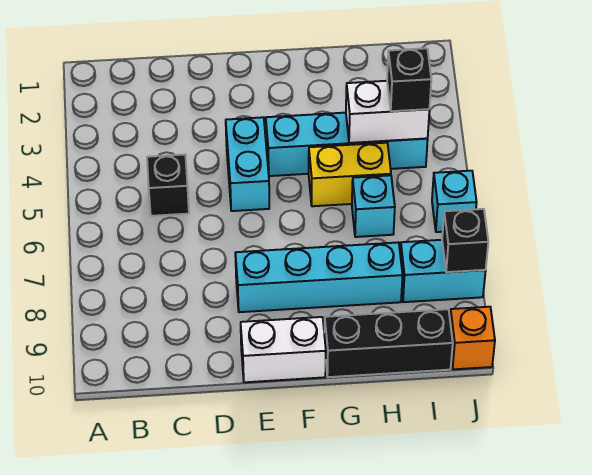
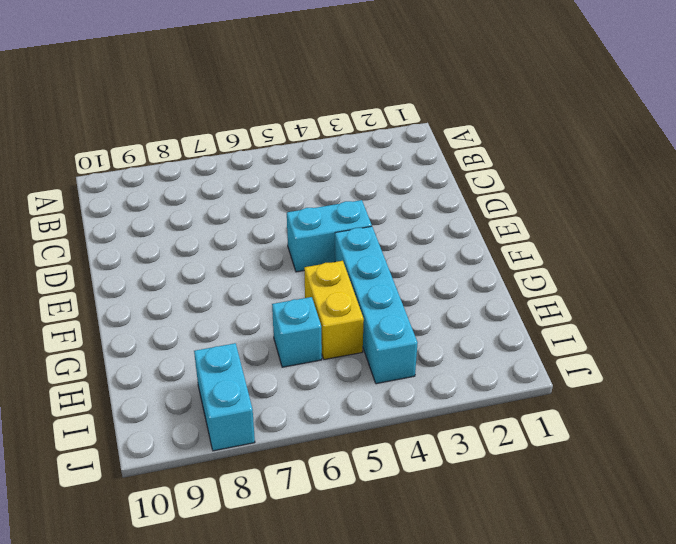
none -> black brick C5 level 1
none -> cyan brick E8:H8 level 1
none -> white brick E10:F10 level 1

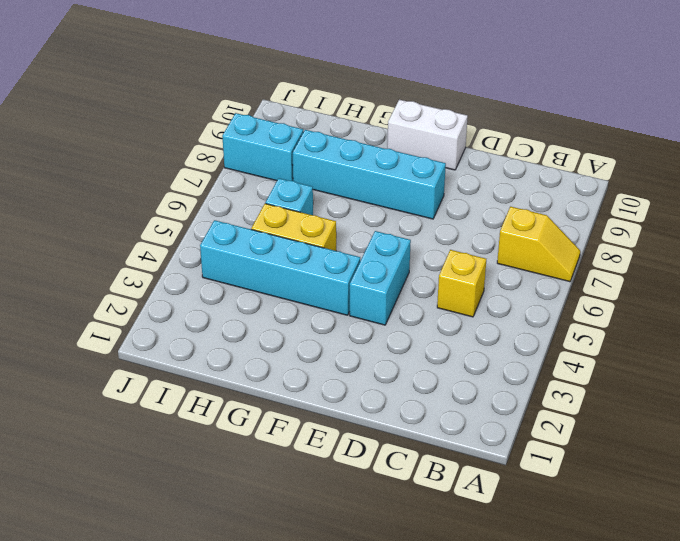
yellow slope A7:B7 level 1 top B -> none
yellow brick C5 level 1 -> black brick C5 level 1
none -> black brick G10:I10 level 1
none -> cyan brick J6 level 1
none -> orange brick J10 level 1

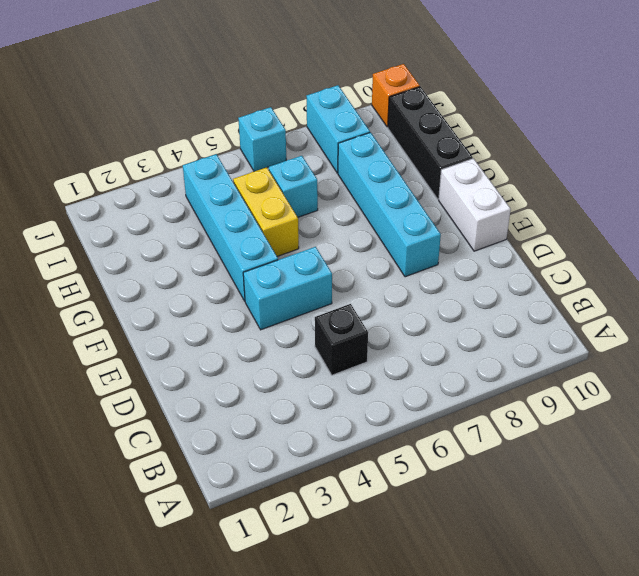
none -> white brick H4:I4 level 2
none -> black brick J8 level 2
none -> black brick I4 level 3

